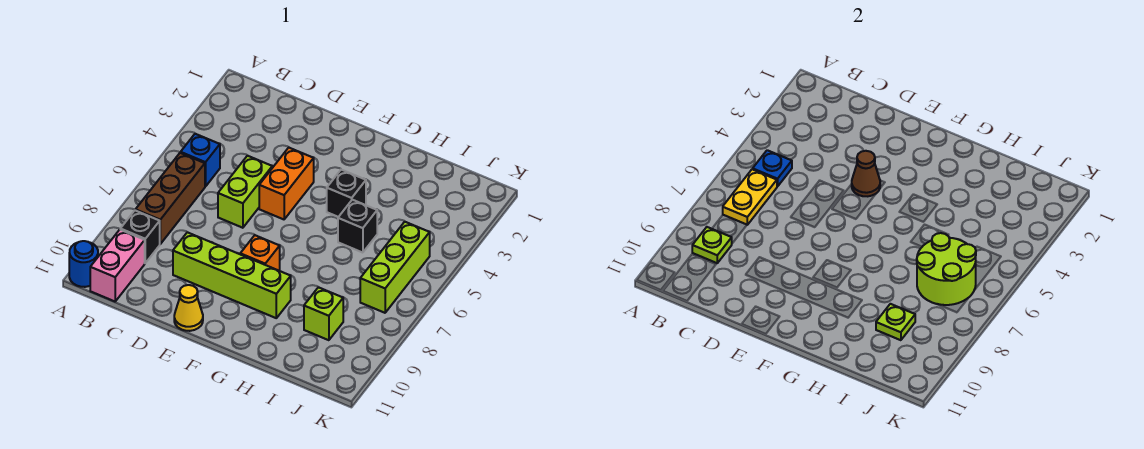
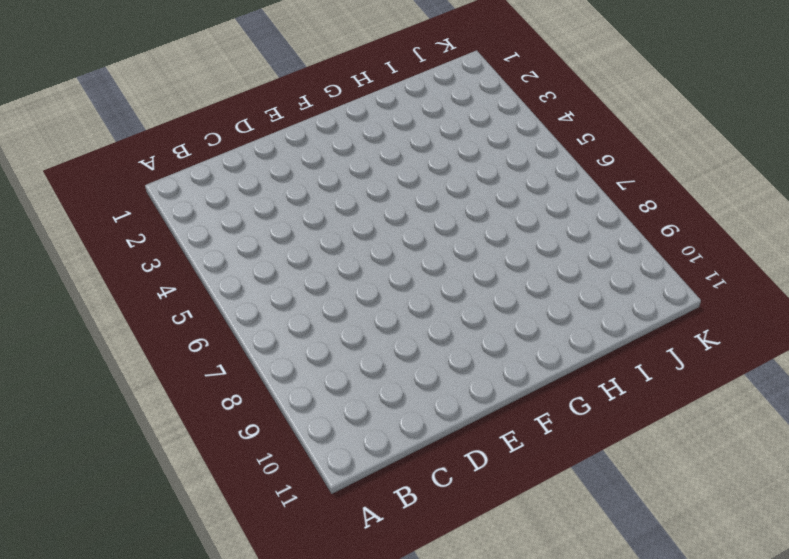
none -> blue round brick A11 level 1
none -> blue brick B5 level 1
none -> brown brick B6:B8 level 1

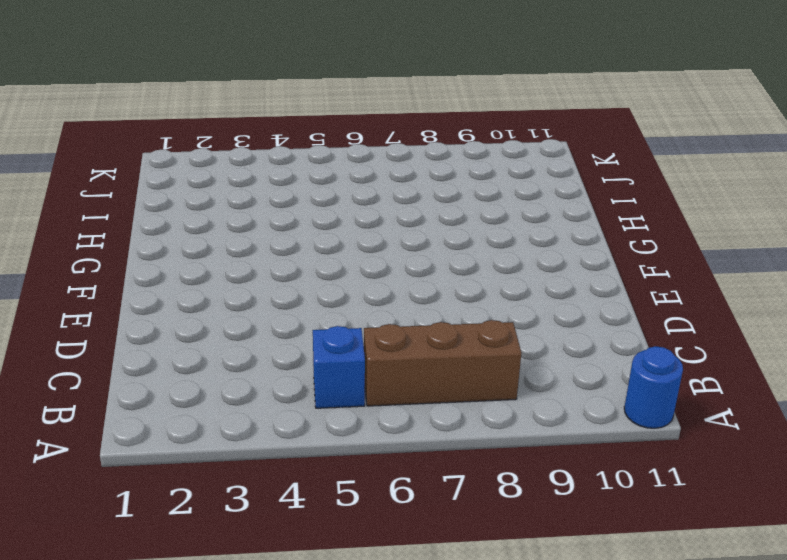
none -> black brick B9 level 1
none -> pink brick B10:B11 level 1
none -> lime brick D5:D6 level 1

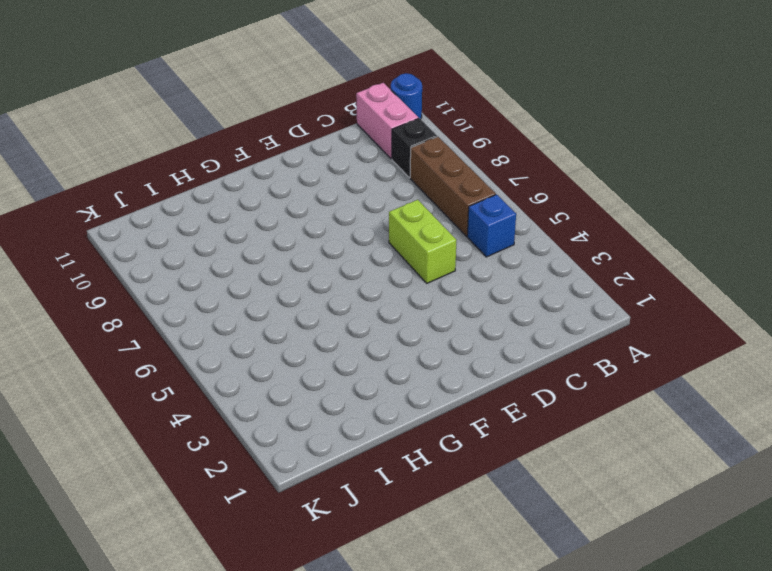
none -> lime brick D9:G9 level 1
none -> orange brick E4:E5 level 1
none -> yellow cone E11 level 1

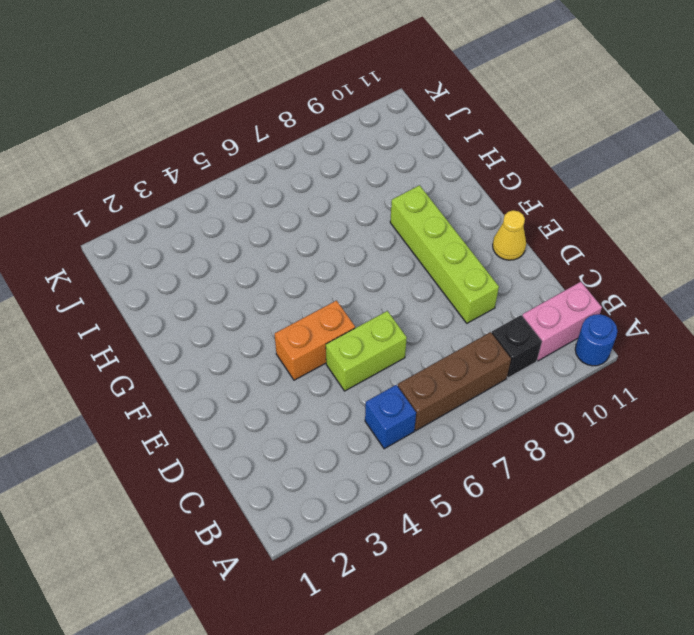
none -> orange brick F8 level 1
none -> black brick G4 level 1
none -> black brick H5 level 1

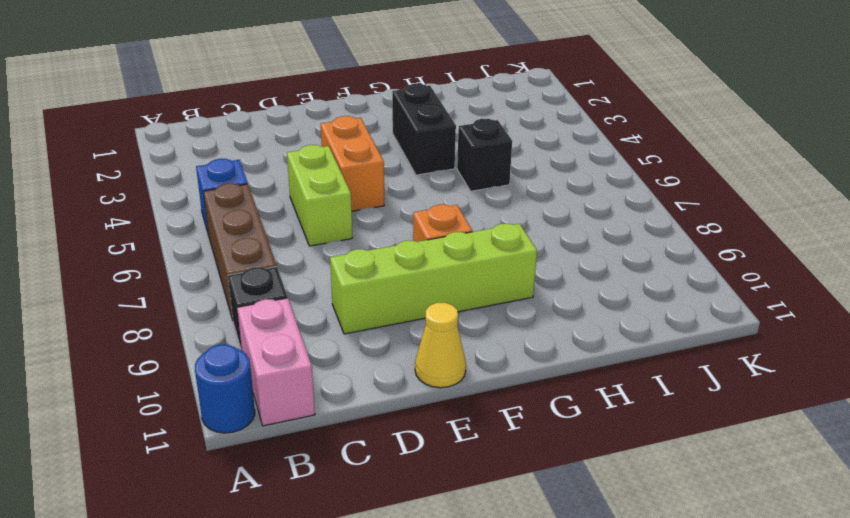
black brick G3:G4 level 1 -> black brick G4 level 1
none -> lime brick I9 level 1
none -> lime brick J5:J7 level 1
none -> blue plate B5 level 2

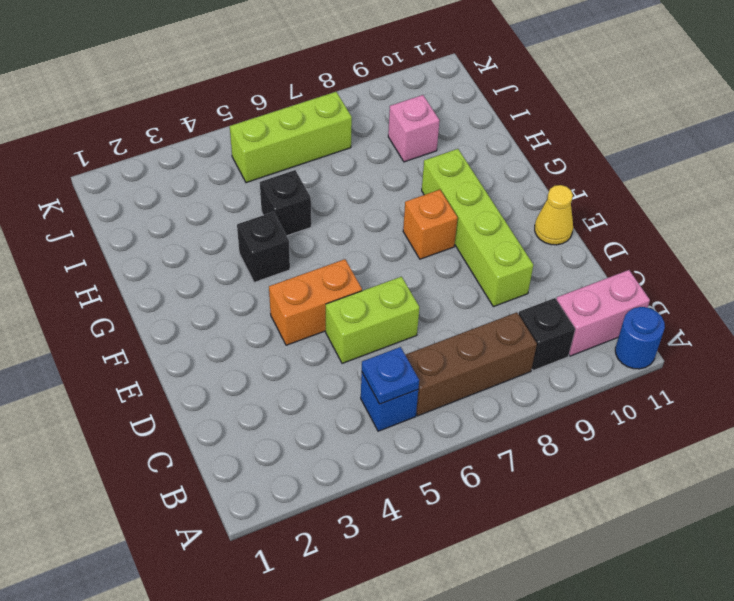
pink brick I9 level 1 -> lime brick I9 level 1
none -> yellow plate B6:B7 level 2
none -> lime plate B9 level 2
none -> brown cone E4 level 2

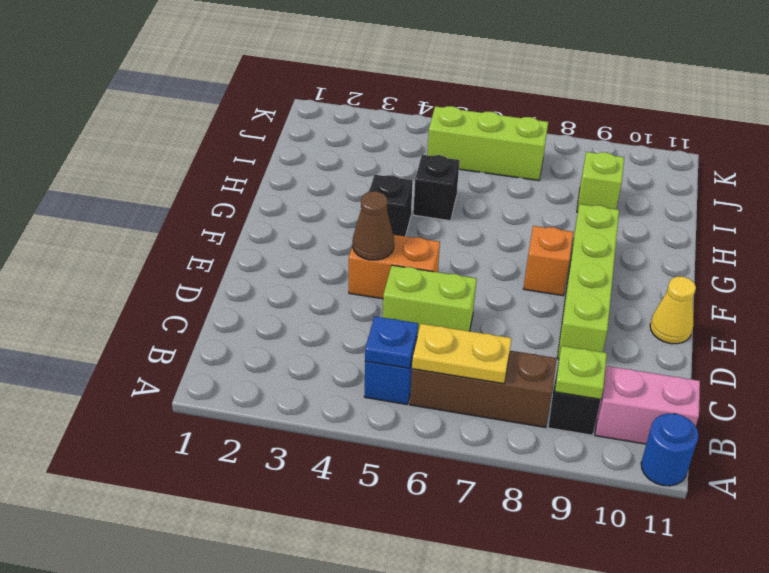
none -> lime round brick I6:J7 level 2
none -> lime plate I9 level 2

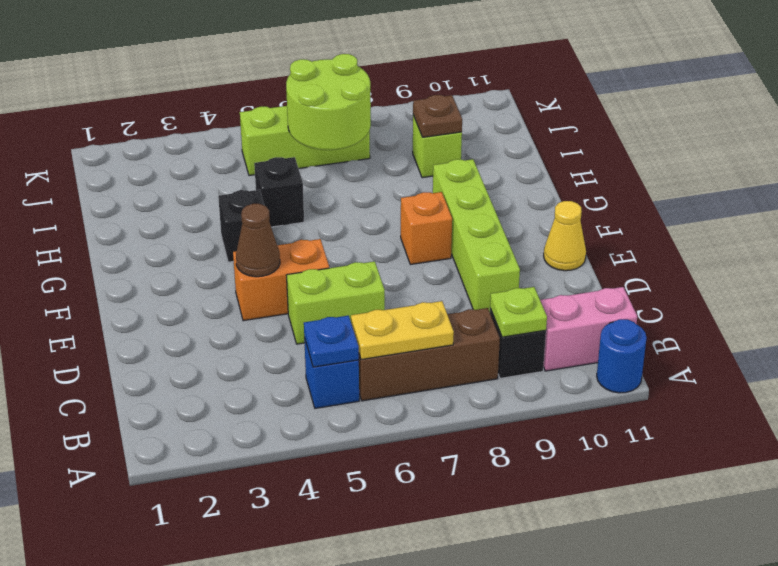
brown plate I9 level 2 -> lime plate I9 level 2

